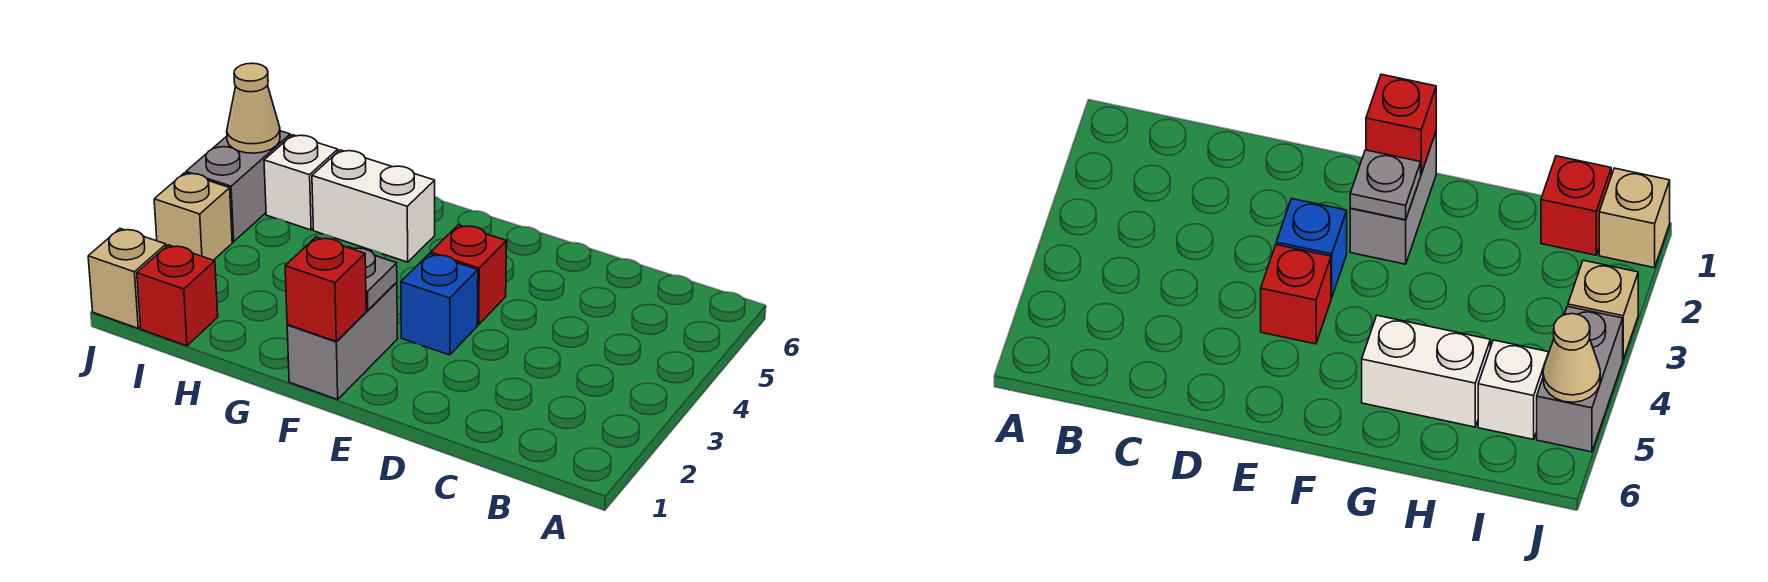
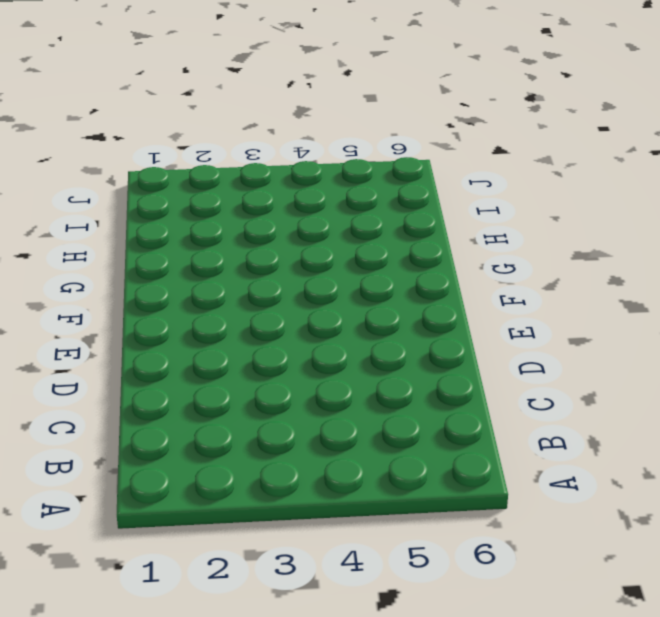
none -> blue brick E3 level 1
none -> red brick E4 level 1
none -> grey brick F1:F2 level 1

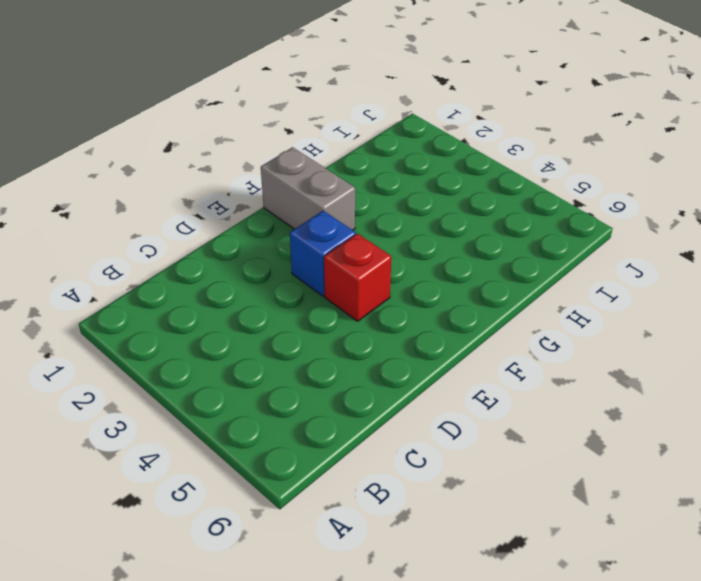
none -> white brick G5:H5 level 1
none -> red brick I1 level 1
none -> white brick I5 level 1

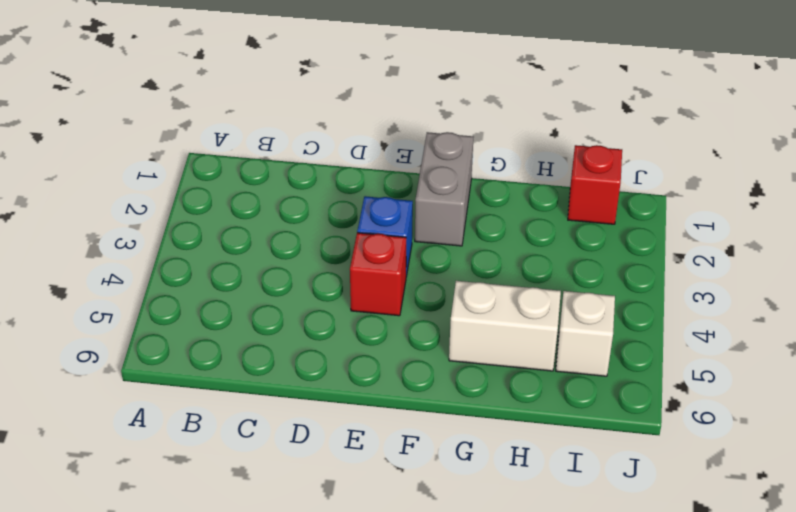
none -> tan brick J1 level 1
none -> tan brick J3 level 1
none -> grey brick J4:J5 level 1

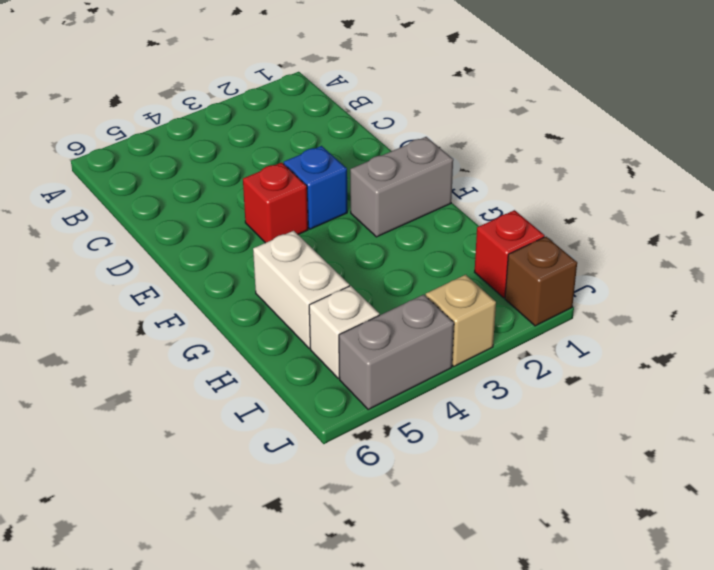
brown brick J1 level 1 -> tan brick J1 level 1
none -> red brick F1 level 2
none -> grey plate F2 level 2
none -> tan cone J5 level 2

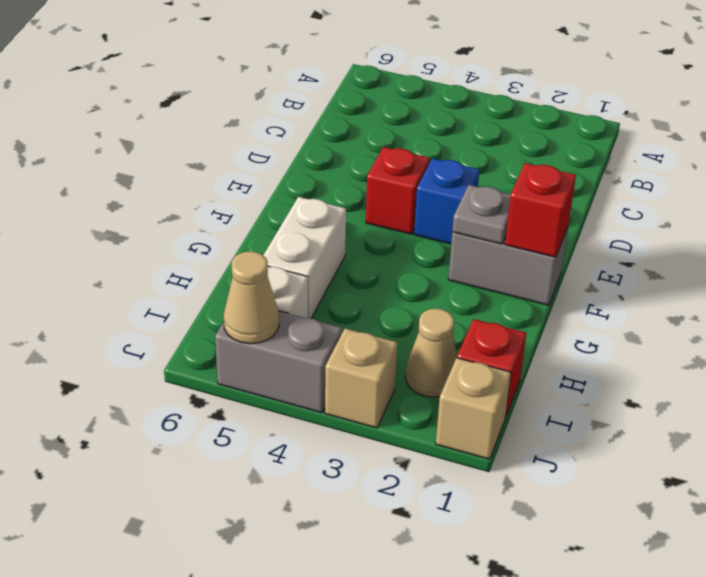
tan cone I2 level 1 -> none

